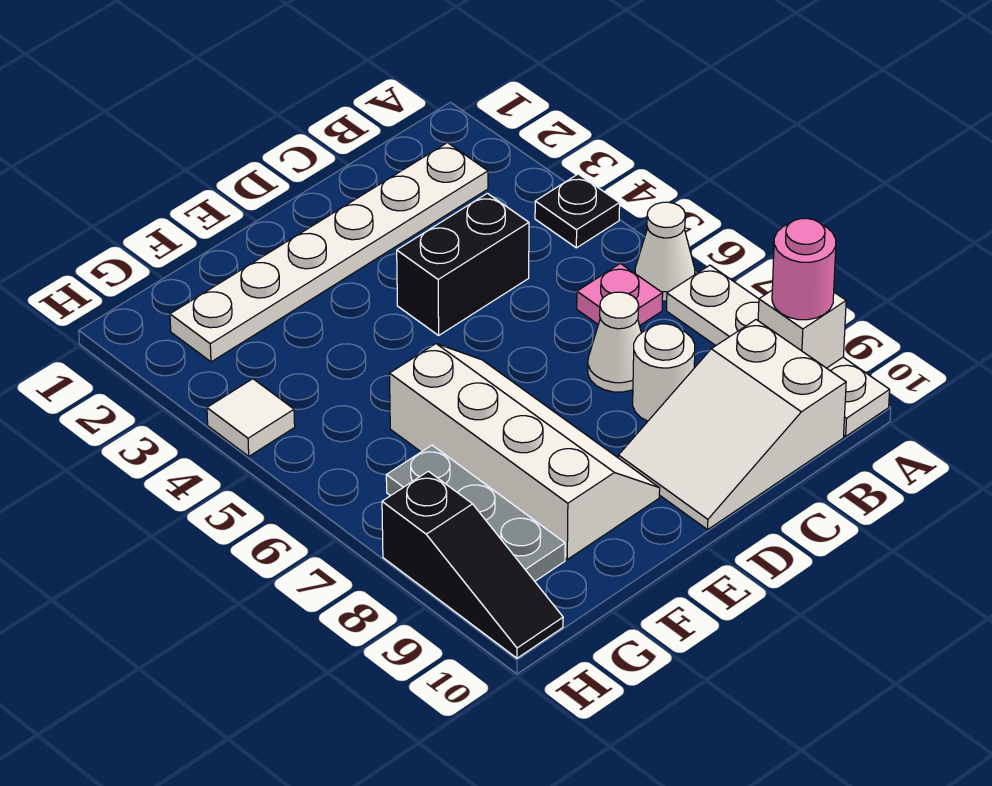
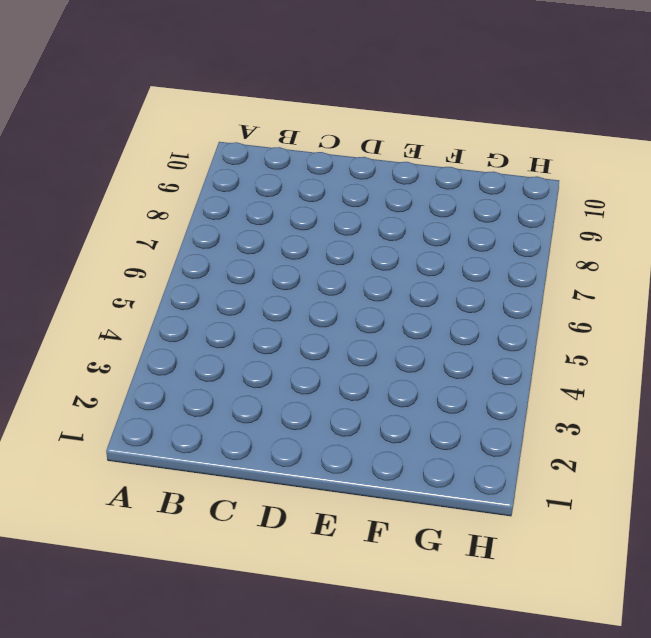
none -> black plate A4 level 1
none -> white cone A6 level 1
none -> white plate A7:A10 level 1

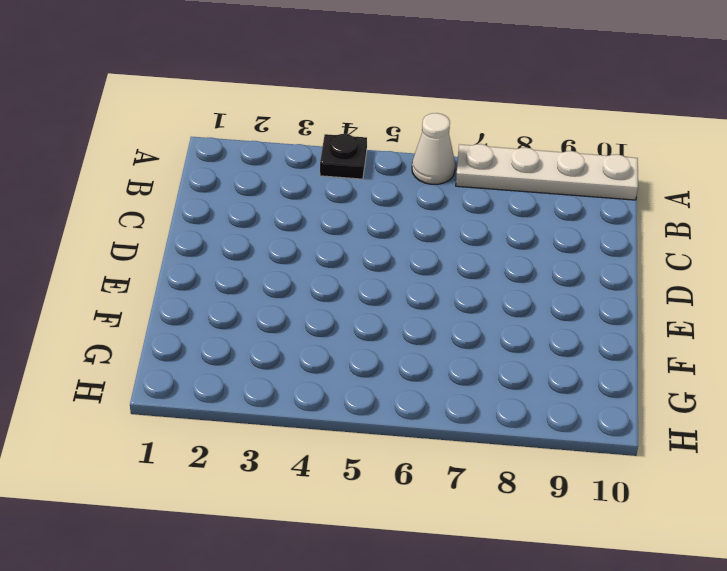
none -> white plate B2:G2 level 1
none -> pink plate B6 level 1
none -> white slope B9:D10 level 1 top B

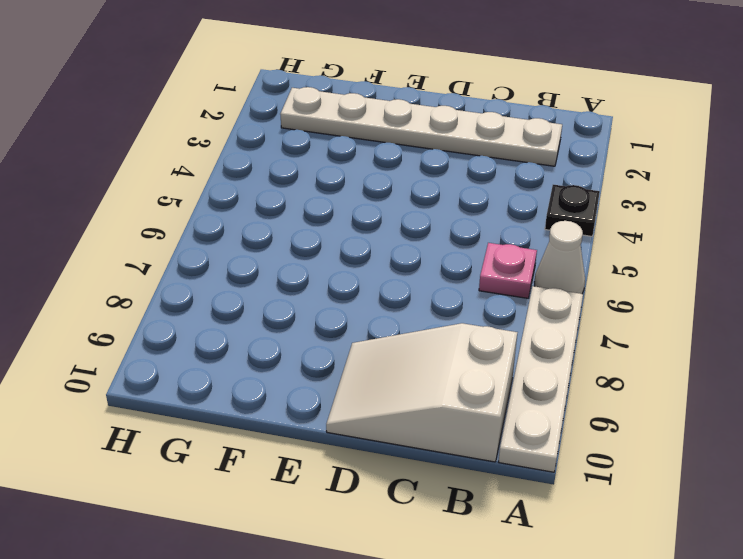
none -> black brick C4:D4 level 1
none -> white cone C7 level 1
none -> white round brick C8 level 1

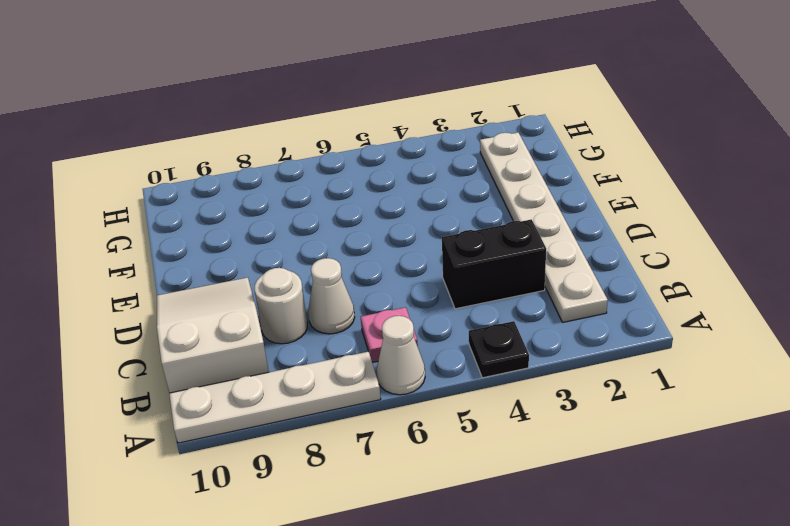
black brick C3:C4 level 1 -> black brick C4:D4 level 1
none -> white slope E6:F9 level 1 top F
none -> grey plate G7:G9 level 1
none -> white tile H4 level 1

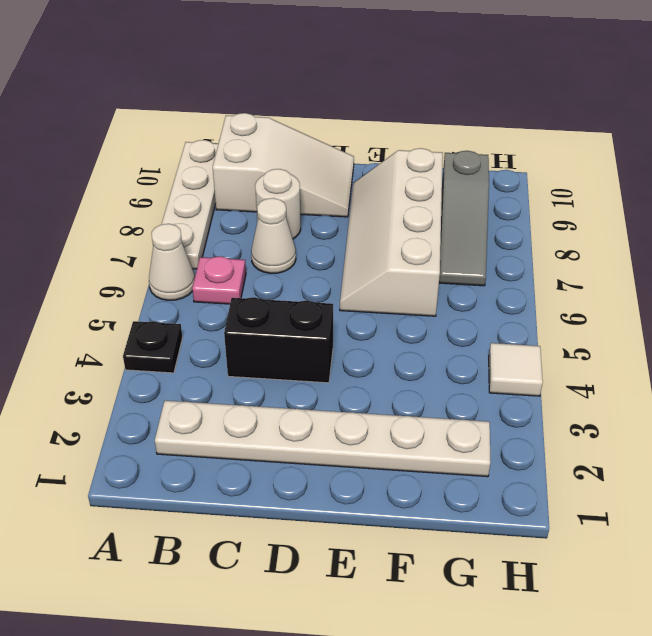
grey slope G7:G9 level 1 top 9 -> grey plate G7:G9 level 1
none -> black slope H8:H10 level 1 top 8
none -> white brick A9 level 2
none -> pink round brick A9 level 3

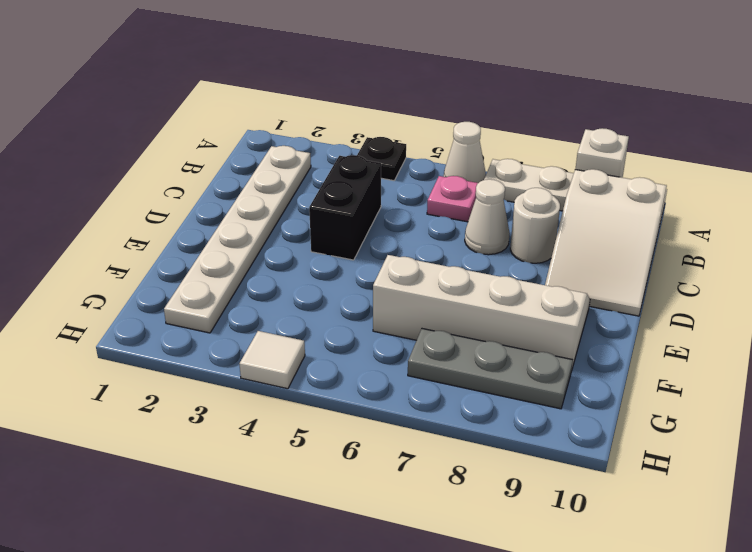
none -> black slope H8:H10 level 1 top 8
none -> pink round brick A9 level 3

